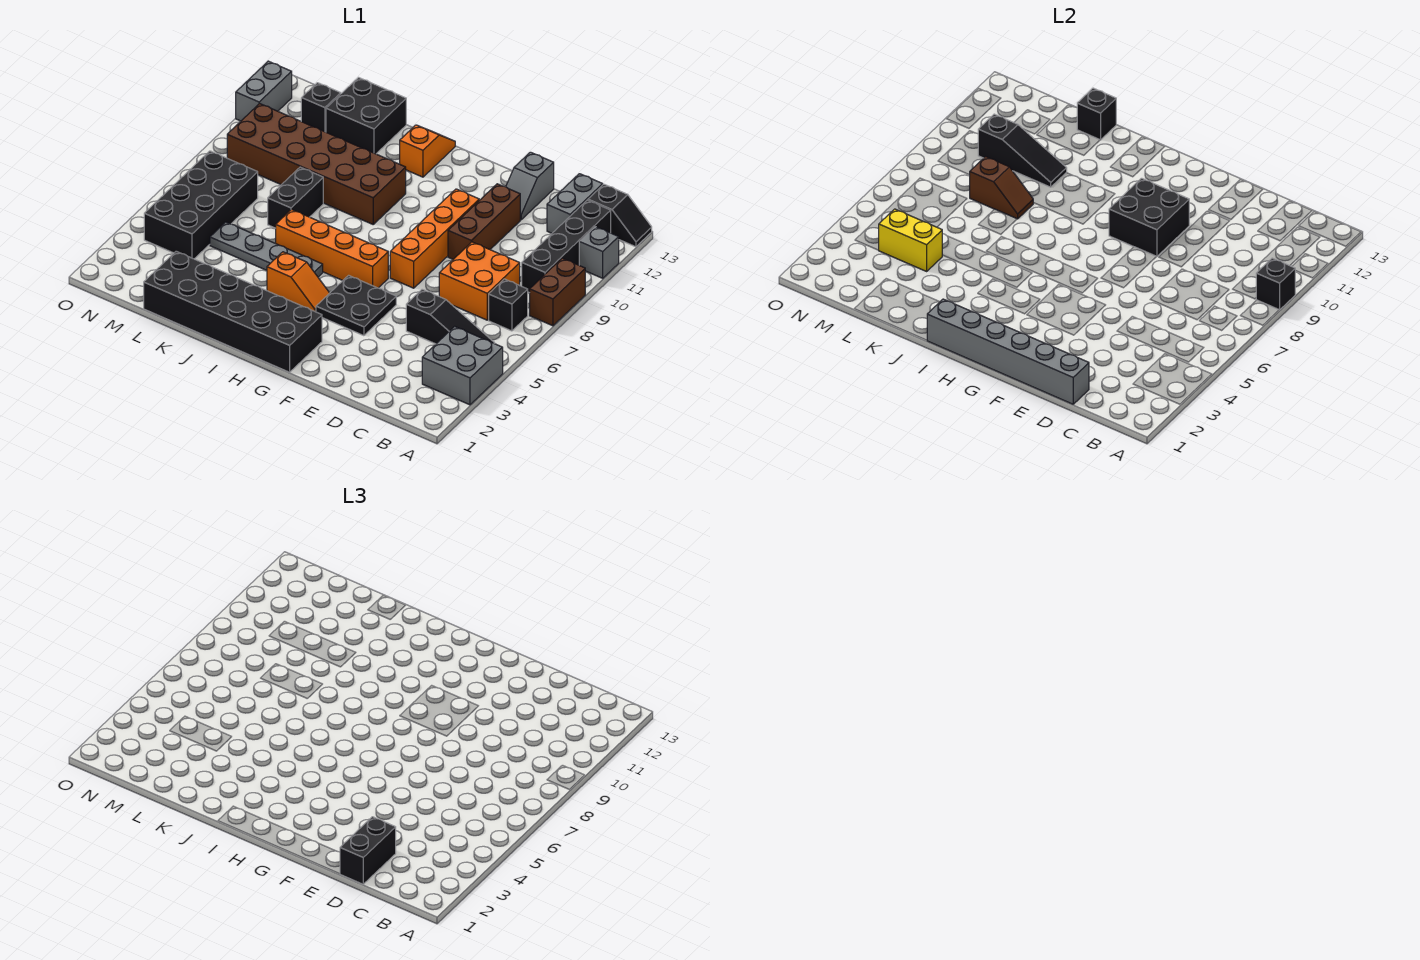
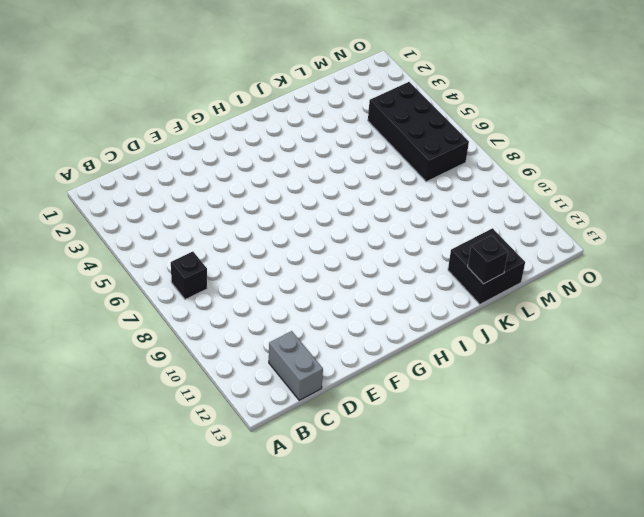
none -> grey brick A3:B4 level 1
none -> brown brick A8:A9 level 1
none -> grey brick A11 level 1
none -> black slope A13:B13 level 1 top B

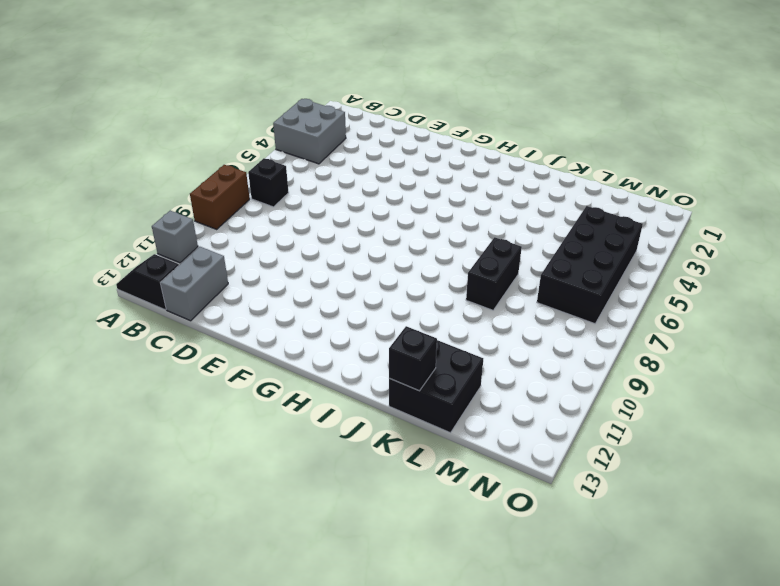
none -> black slope B5:D5 level 1 top D
none -> black brick B9:B12 level 1
none -> orange brick C7:D8 level 1
none -> brown brick E9:E11 level 1

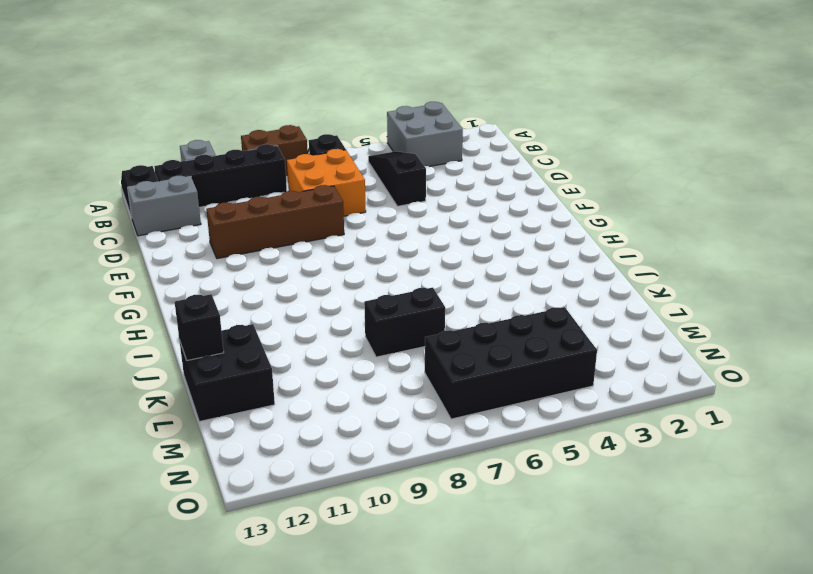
brown brick E8:E11 level 1 -> brown brick E9:E11 level 1
none -> grey slope E12:E13 level 1 top 13
none -> black plate F4:G5 level 1
none -> orange brick F7:F10 level 1
none -> black brick G1:L2 level 1

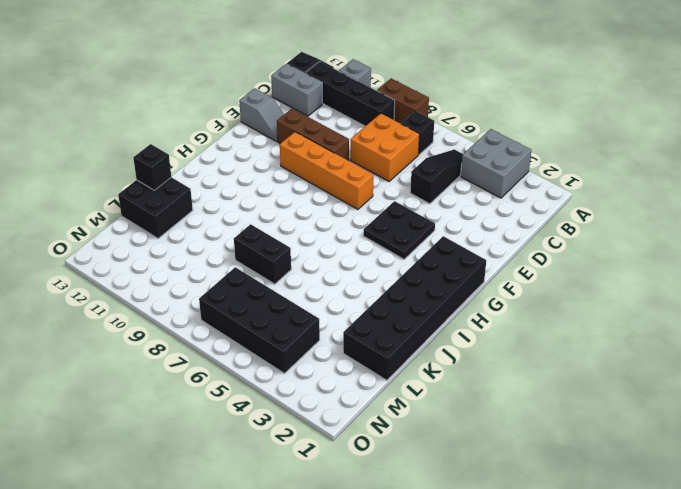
none -> orange brick G6:J6 level 1
none -> orange slope H4:I4 level 1 top I
none -> grey plate I5:L5 level 1
none -> brown brick I9:N10 level 1

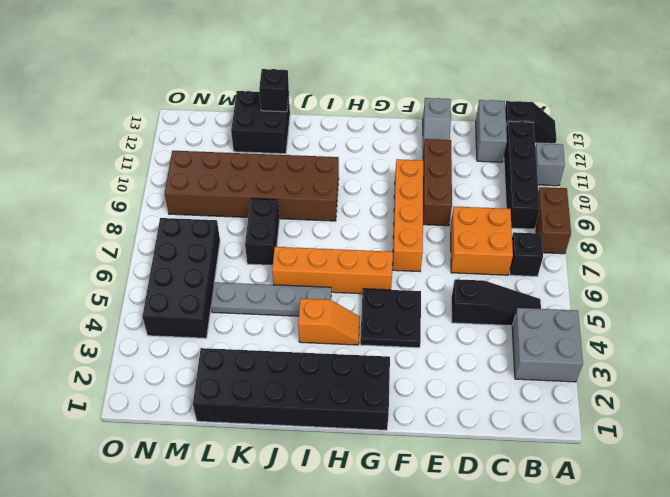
none -> orange slope I12:I13 level 1 top 12
none -> black brick M12 level 1
none -> grey brick O11:O12 level 1
none -> black brick A9 level 2

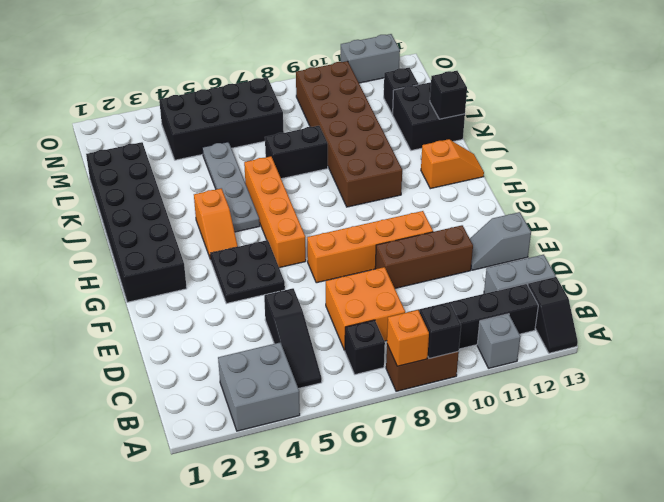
orange brick A8 level 2 -> none
none -> grey brick D1:I1 level 2
none -> black brick F9:G10 level 2
none -> brown slope K8:L8 level 2 top L
none -> black slope K10:M10 level 2 top M

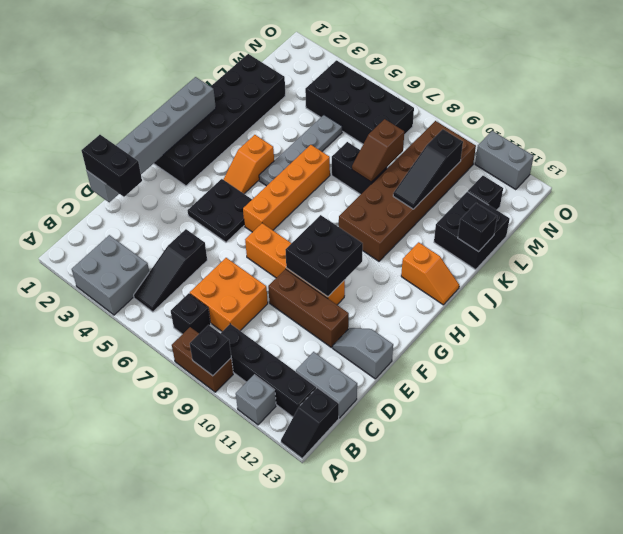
none -> yellow brick L4:M4 level 2

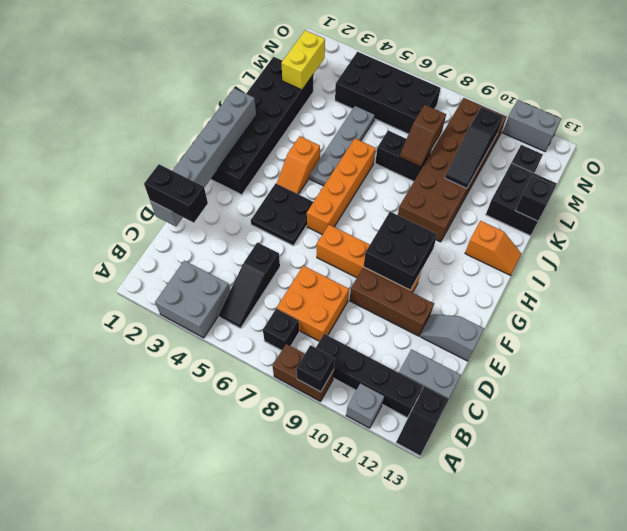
yellow brick L2:M2 level 2 -> yellow brick L4:M4 level 2

